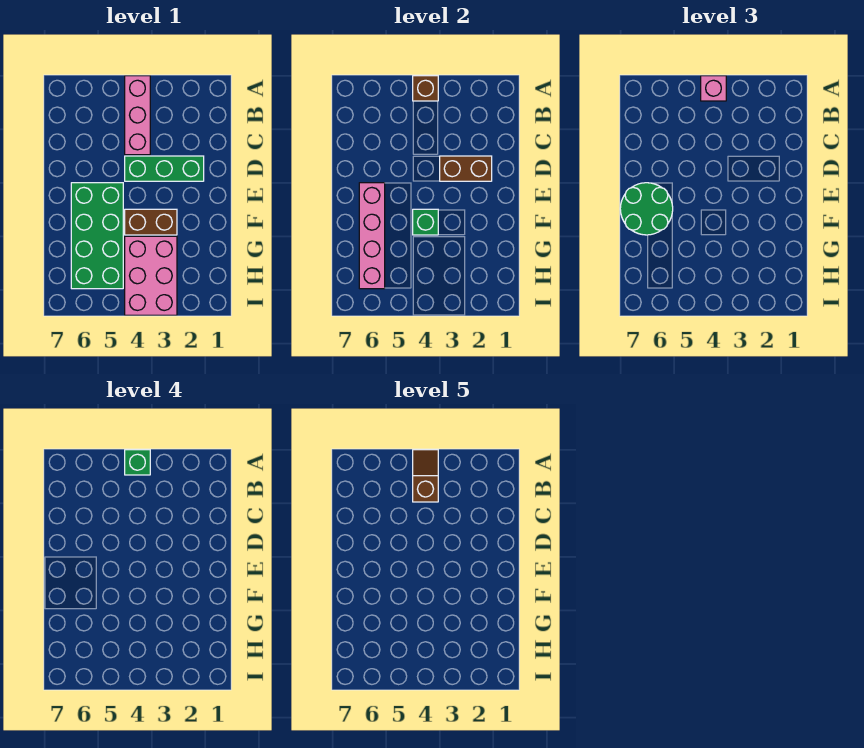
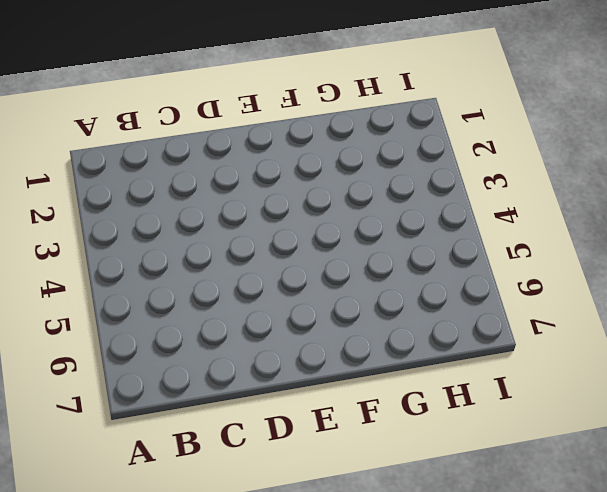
none -> pink brick A4:C4 level 1
none -> green brick D2:D4 level 1
none -> green brick E5:H6 level 1

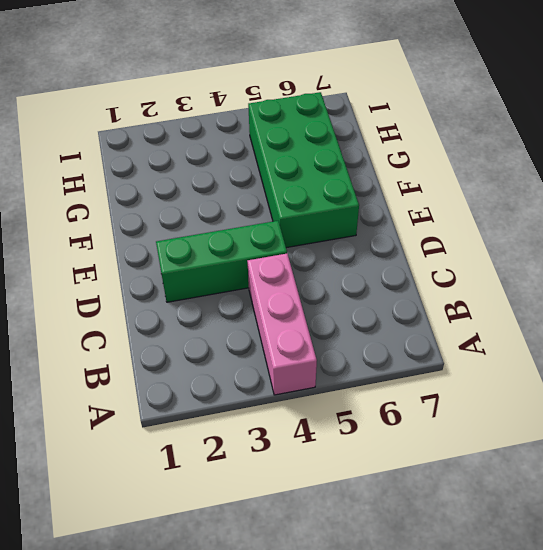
none -> brown brick F3:F4 level 1
none -> pink brick G3:I4 level 1
none -> brown brick A4 level 2

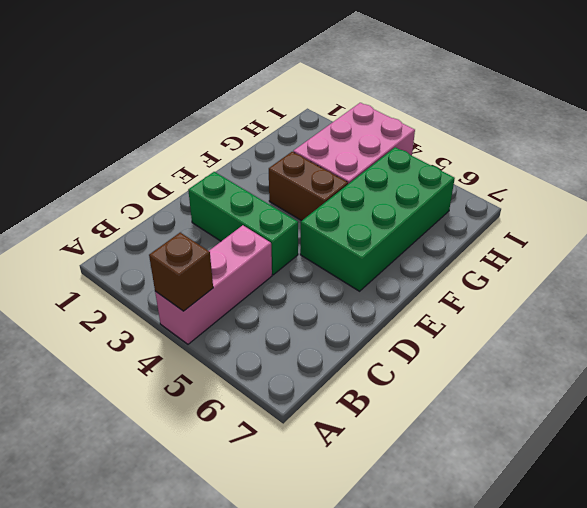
none -> brown brick D2:D3 level 2
none -> pink brick E6:H6 level 2
none -> green brick F4 level 2

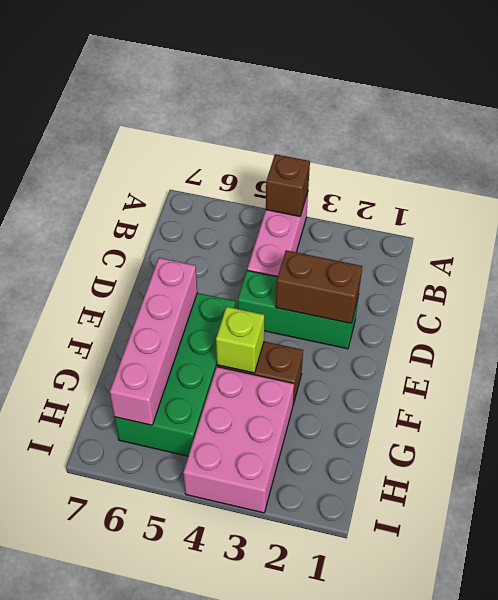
lime brick F4 level 2 -> green brick F4 level 2
none -> pink brick A4 level 3
none -> green round brick E6:F7 level 3
none -> green brick A4 level 4

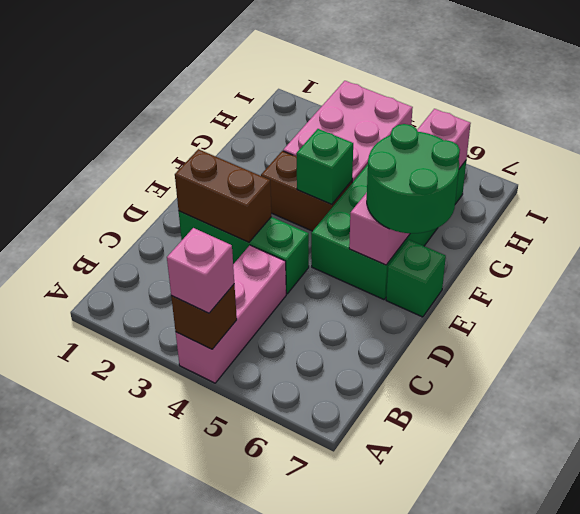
green brick E7 level 1 -> green brick A4 level 4
none -> brown slope A4:B4 level 5 top B

